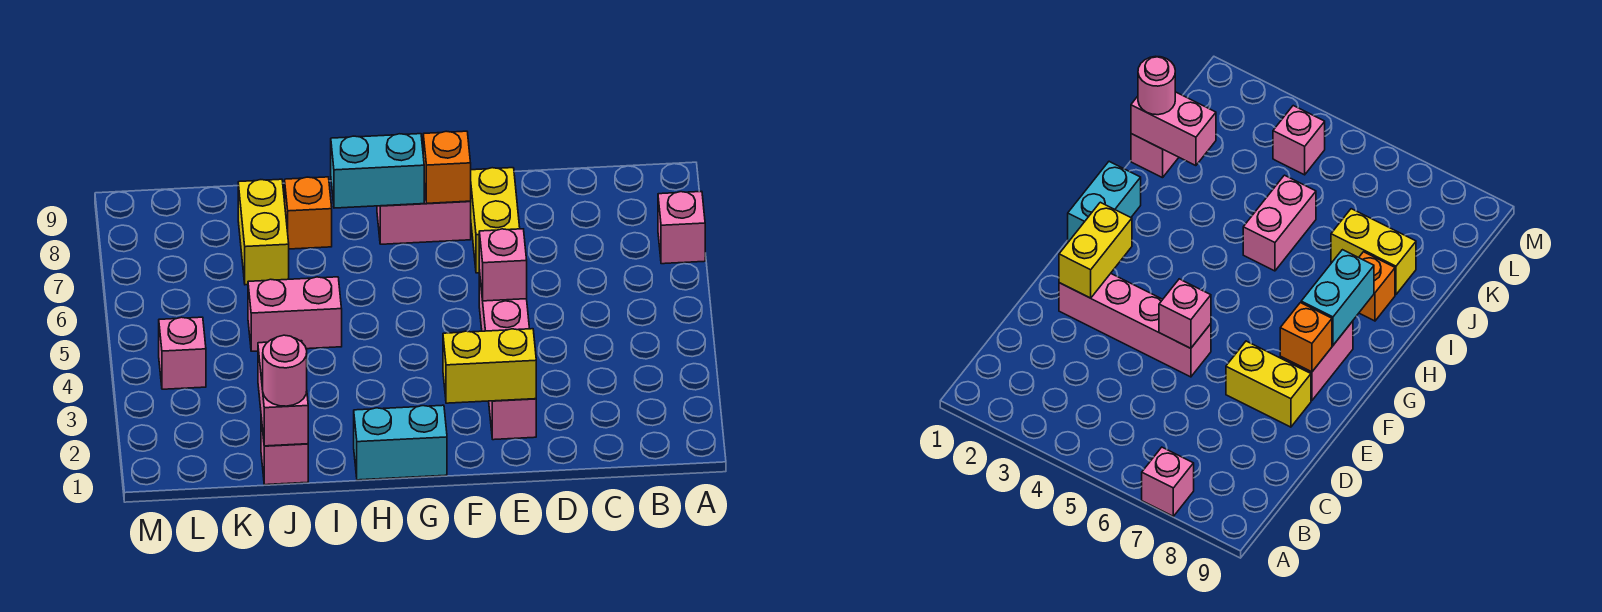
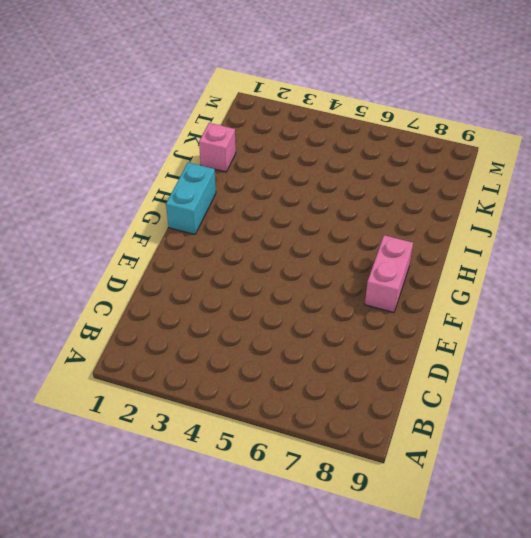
none -> pink brick A7 level 1
none -> pink brick E2:E5 level 1
none -> yellow brick E7:E8 level 1

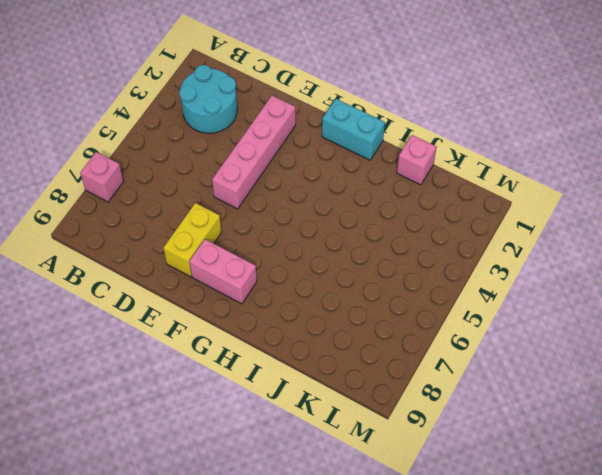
cyan round brick B2:C3 level 1 -> none
none -> pink brick I5:J5 level 1
none -> orange brick I8 level 1
none -> yellow brick J7:J8 level 1

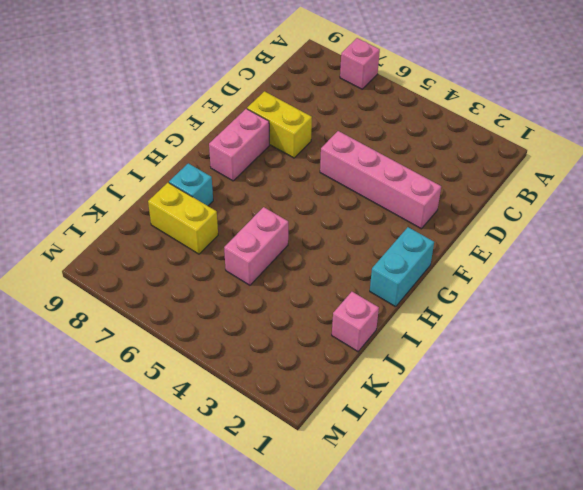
cyan brick I8 level 1 -> orange brick I8 level 1
none -> pink brick L4 level 1
none -> yellow brick E2:F2 level 2
none -> pink brick E5 level 2

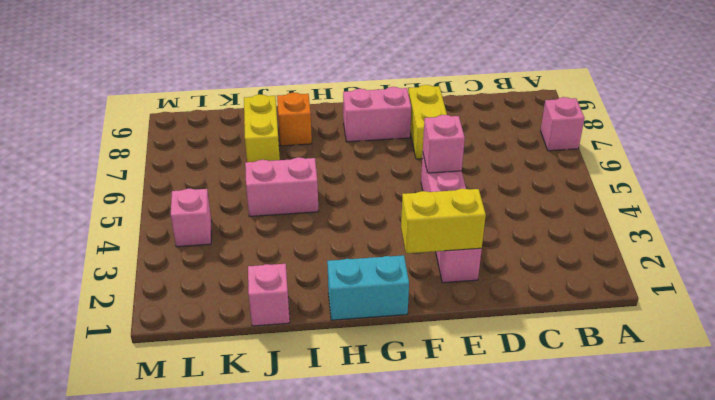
none -> orange brick F8 level 2
none -> cyan brick G8:H8 level 2
none -> pink brick J1:J2 level 2

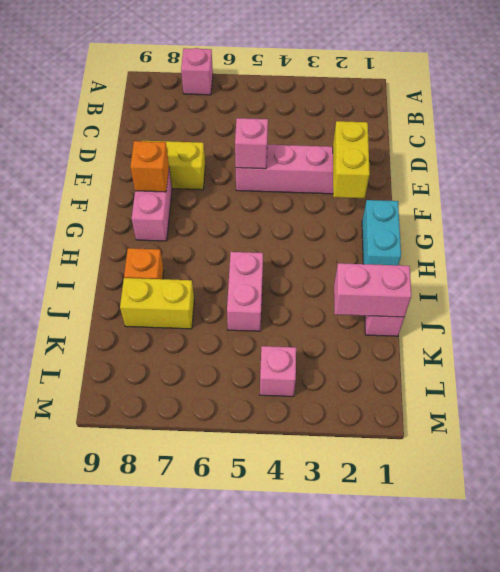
none -> cyan brick G8:H8 level 2
none -> pink round brick J1 level 3

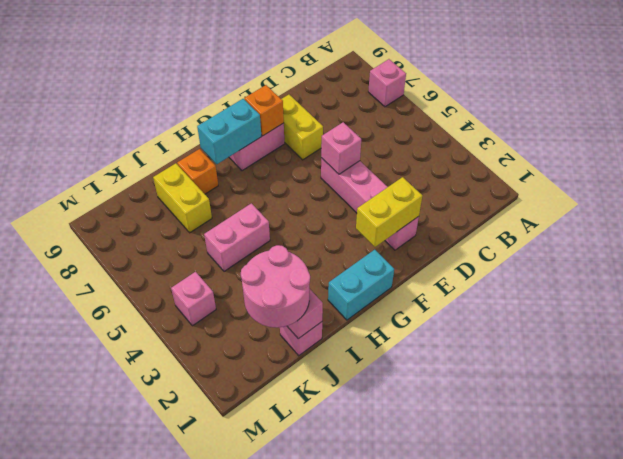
pink round brick J1:K2 level 3 -> pink round brick J1 level 3

